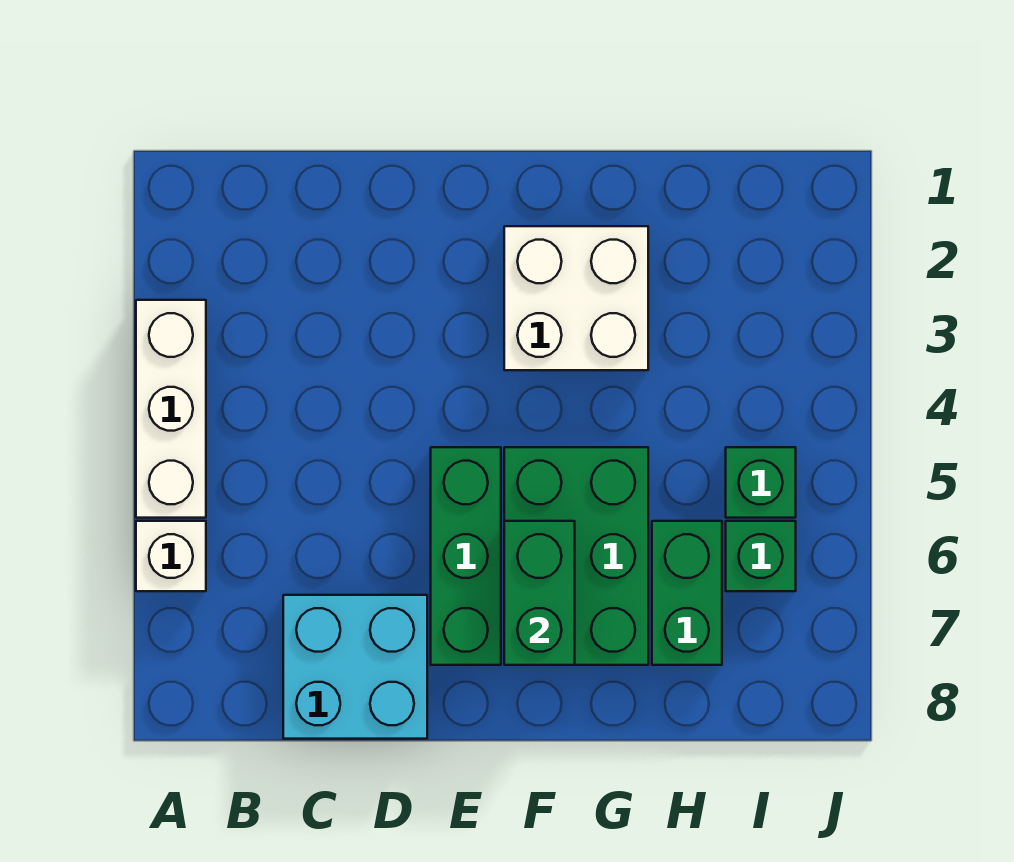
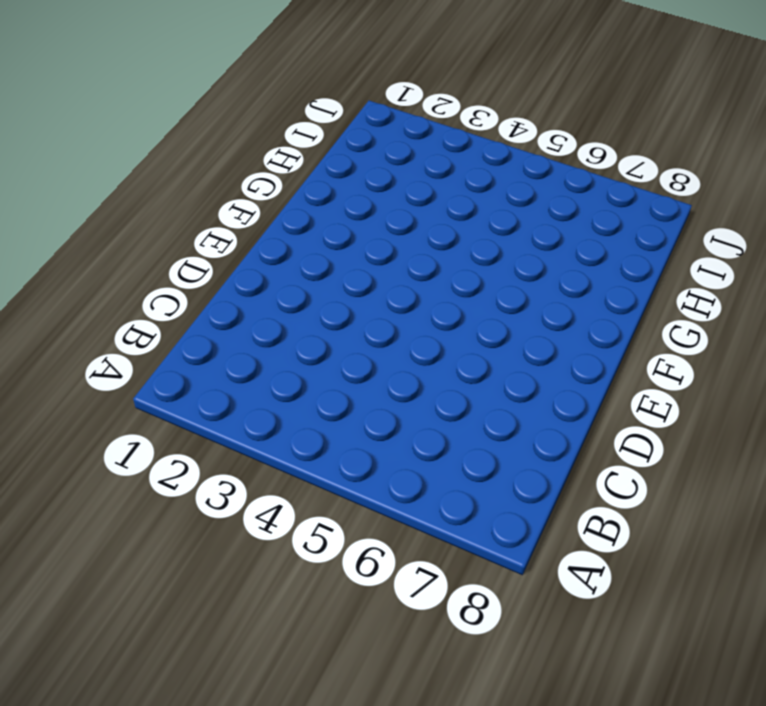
none -> white brick A3:A5 level 1
none -> white brick A6 level 1

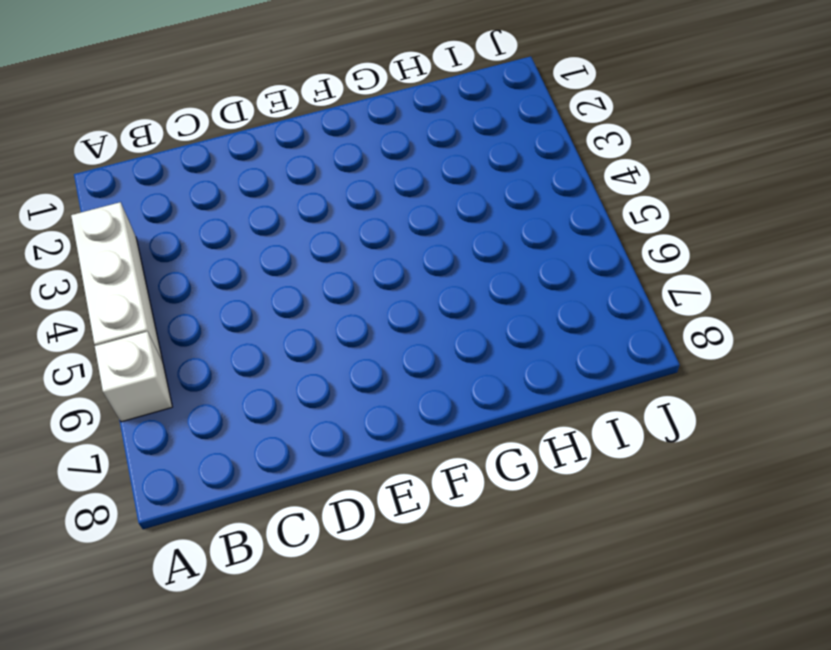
none -> cyan brick C7:D8 level 1
none -> green brick E5:E7 level 1

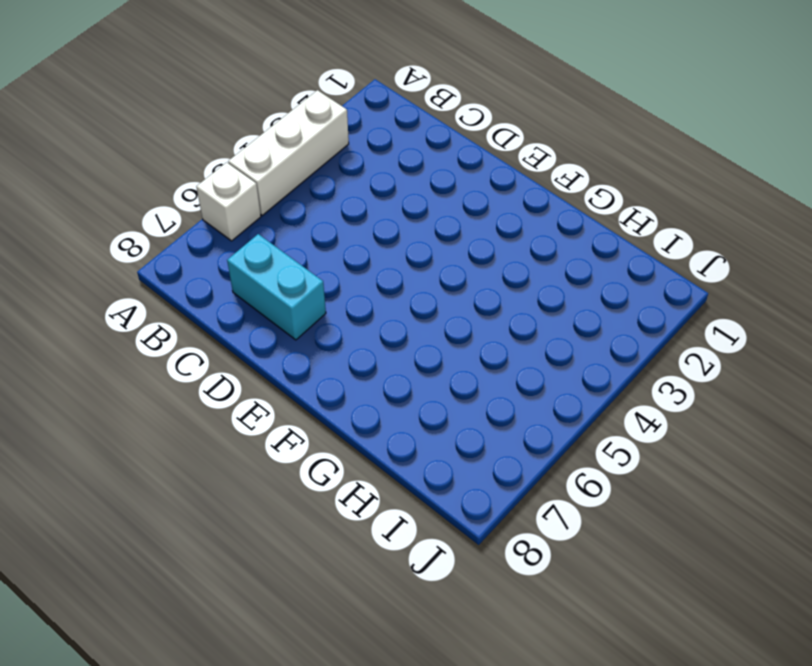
cyan brick C7:D7 level 1 -> cyan brick C7:D8 level 1
none -> green brick E5:E7 level 1
none -> white brick F2:G3 level 1

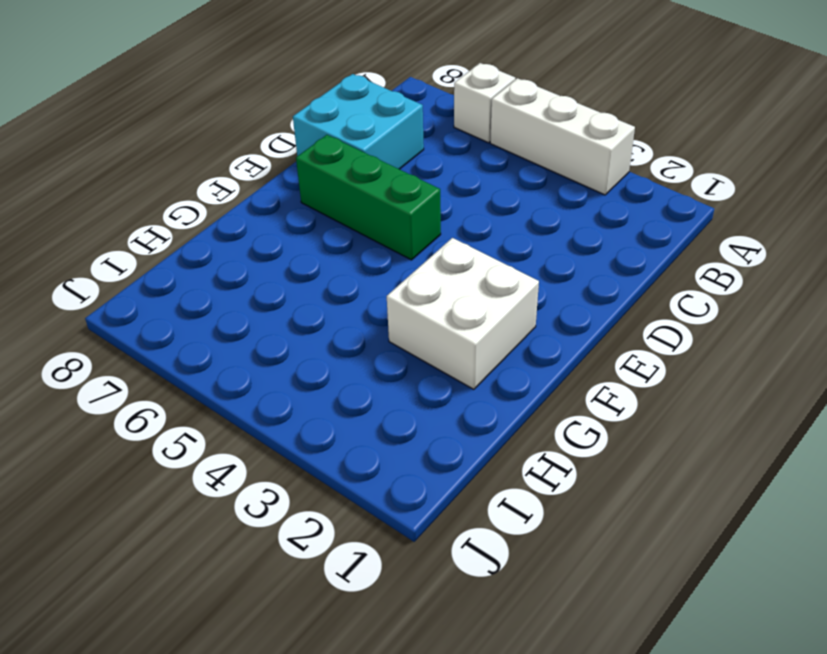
none -> green brick F5:G7 level 1
none -> green brick H6:H7 level 1

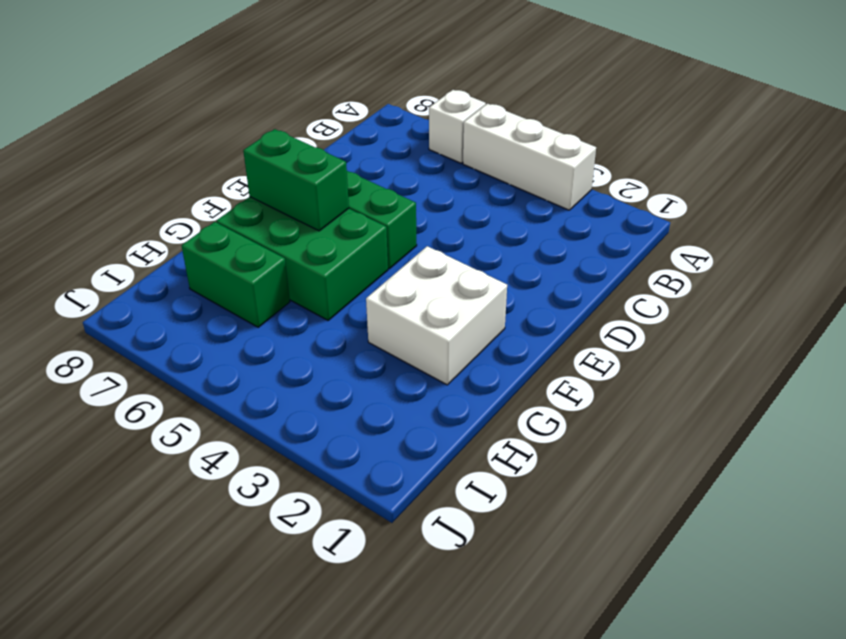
none -> cyan brick C7:D8 level 1
none -> green brick I5 level 1

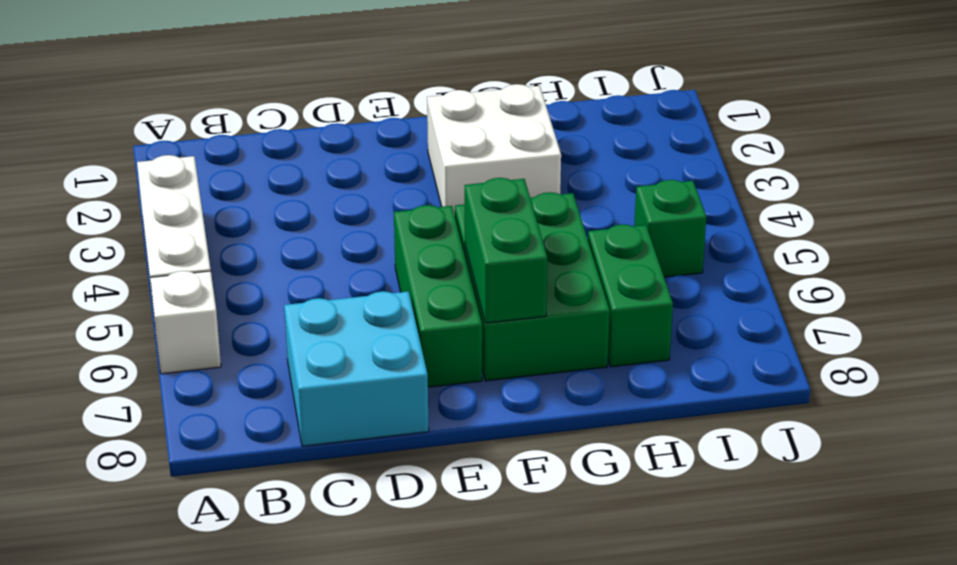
none -> green brick I6 level 1

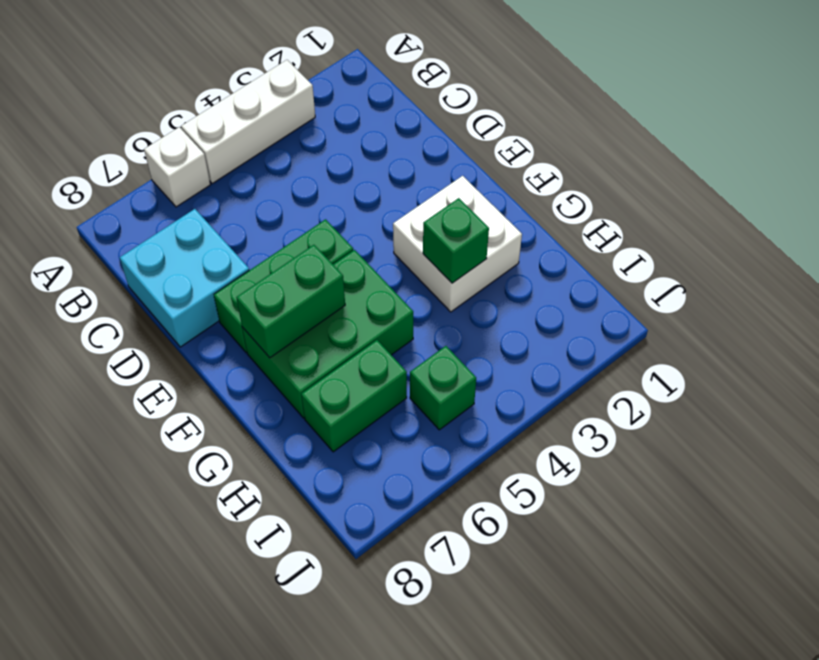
green brick G3 level 2 -> green brick I6 level 1

